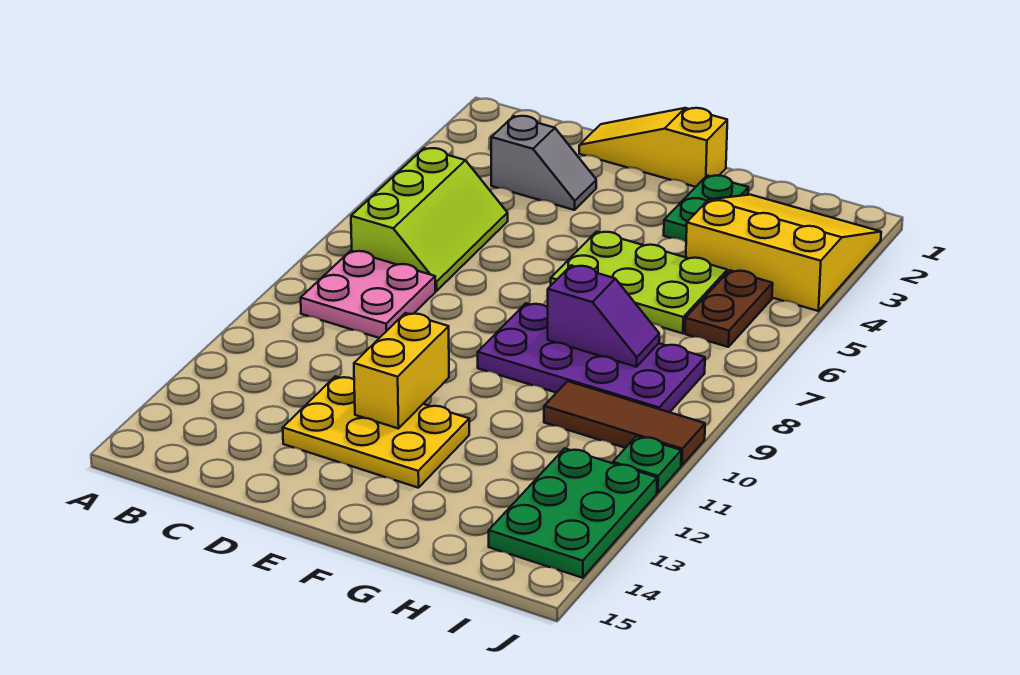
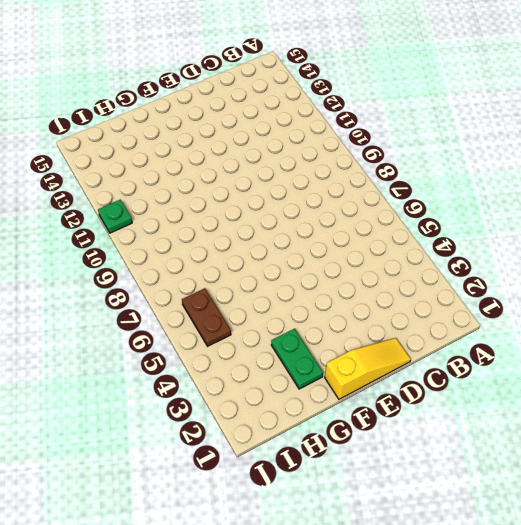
none -> lime slope B5:C7 level 1 top B
none -> pink plate B8:C9 level 1
none -> grey slope C3:D3 level 1 top C

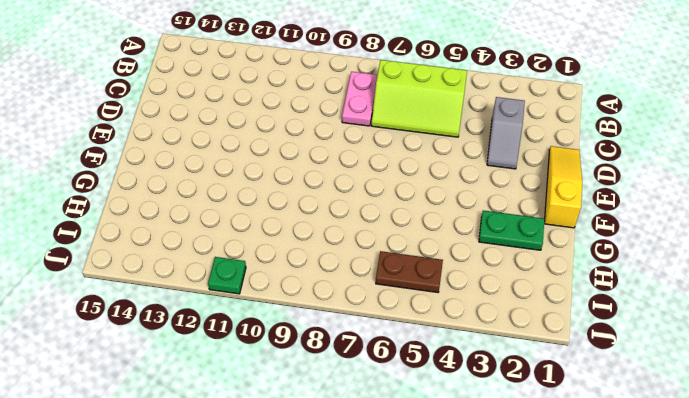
pink plate B8:C8 level 1 -> pink plate B8:C9 level 1
none -> yellow plate D12:F13 level 1
none -> lime plate F5:H6 level 1
none -> purple plate F8:I9 level 1

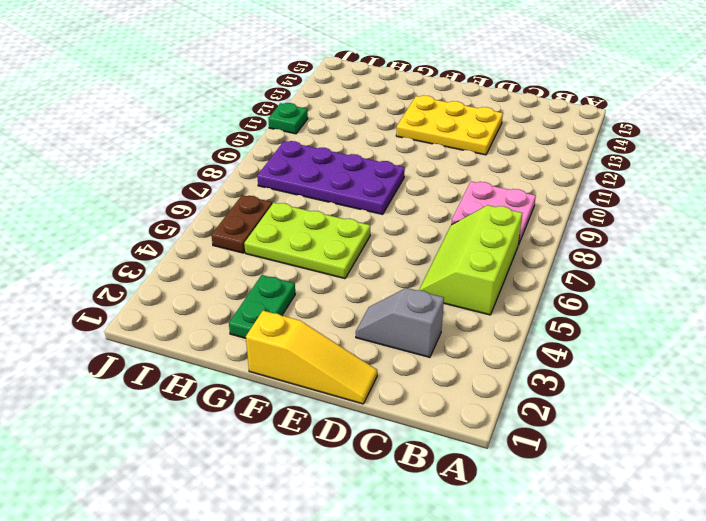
none -> yellow slope H2:J4 level 1 top 4
none -> brown tile H10:J10 level 1
none -> green plate I12:J14 level 1

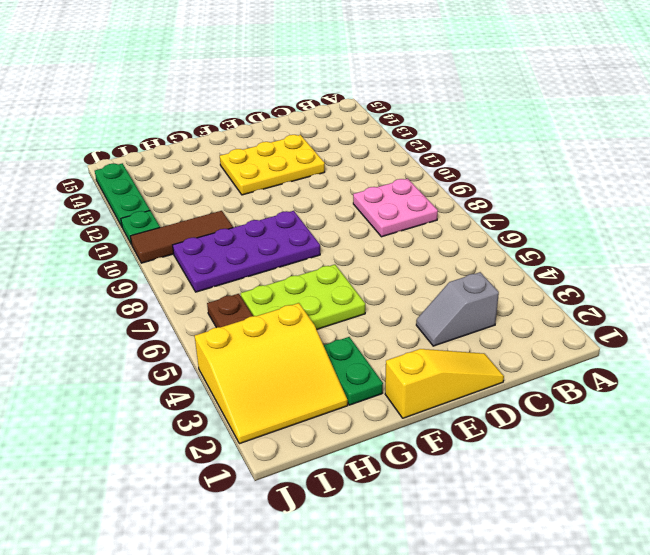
green plate J12:J14 level 1 -> green plate I12:J14 level 1
none -> lime slope B5:C7 level 1 top B
none -> yellow brick E11:E12 level 2
none -> purple slope G8:H8 level 2 top G

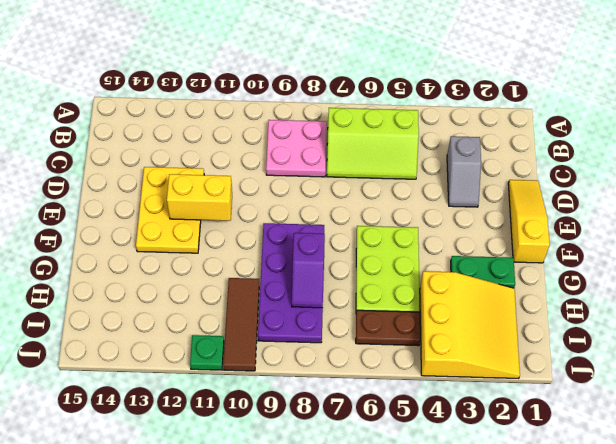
none -> green plate I12:J14 level 1

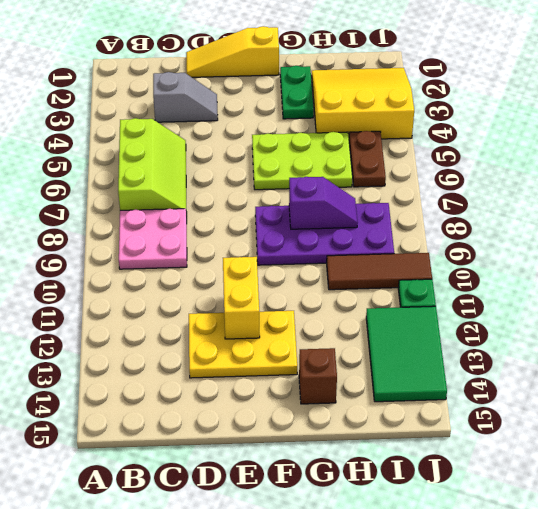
brown brick G14 level 1 -> none
green tile I12:J14 level 1 -> green plate I12:J14 level 1

